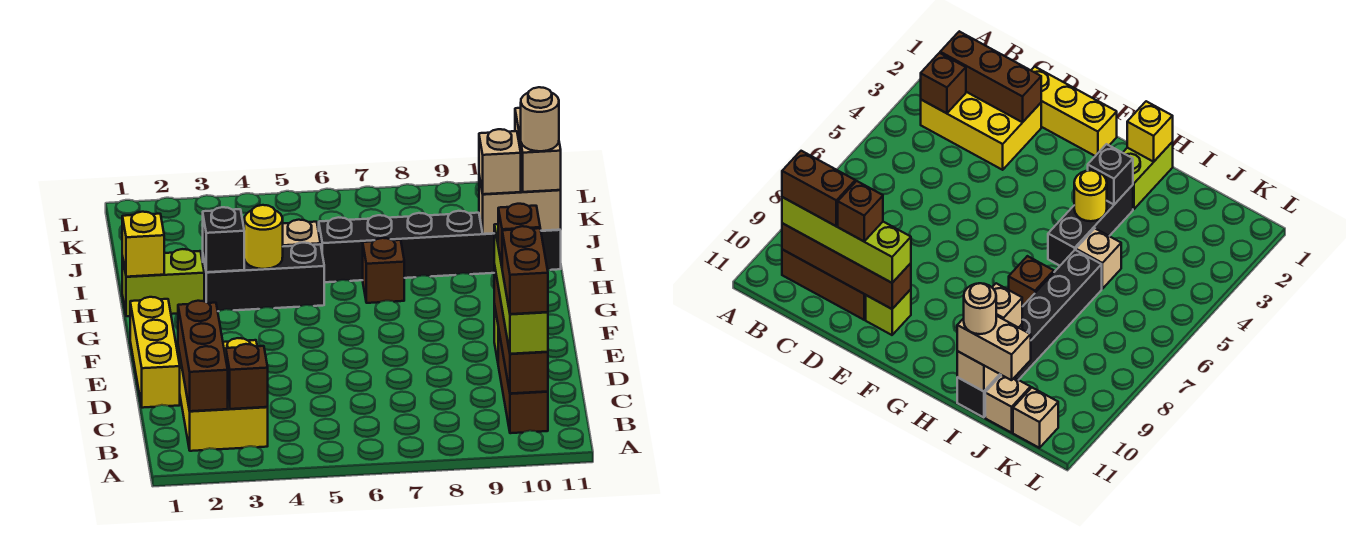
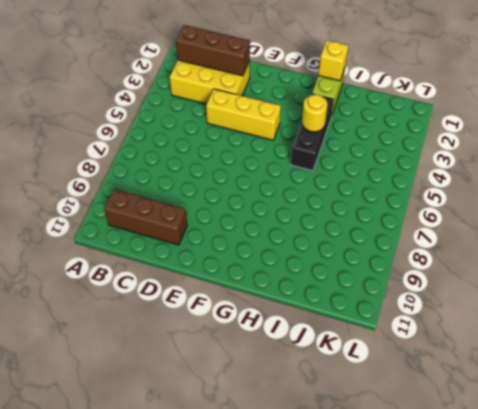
yellow brick D4:F4 level 1 -> yellow brick D1:F1 level 1
none -> lime brick E10 level 1
none -> brown brick H7 level 1
none -> tan brick I5 level 1

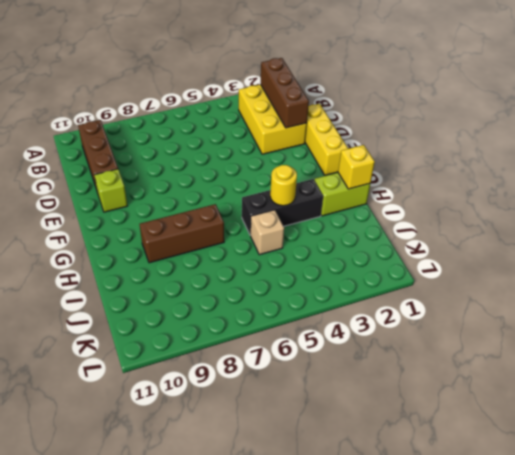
brown brick H7:H9 level 1 -> brown brick H7 level 1
none -> black brick I6:I11 level 1
none -> tan brick J11 level 1
none -> tan brick K11 level 1

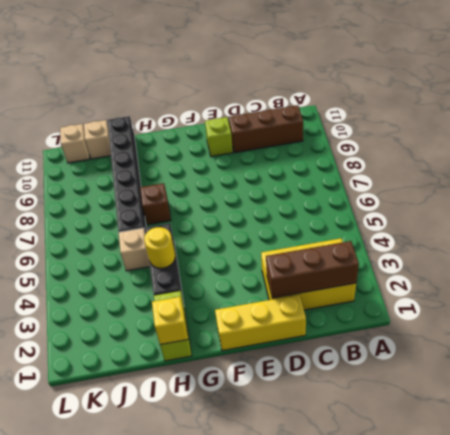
none -> brown brick B3 level 2
none -> brown brick B10:E10 level 2
none -> black brick H3 level 2

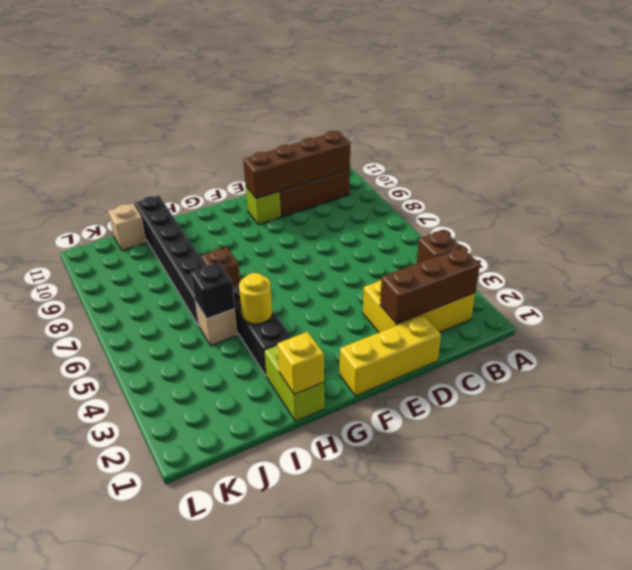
black brick I5 level 2 -> black brick H3 level 2
none -> tan brick K11 level 1
none -> tan brick I10:I11 level 2
none -> lime brick B10:E10 level 3

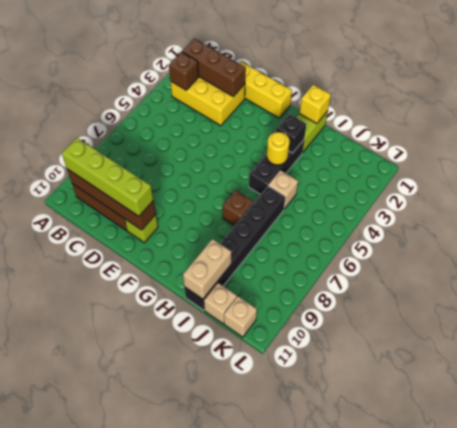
none -> tan brick I10 level 3
none -> tan brick I11:J11 level 3
none -> brown brick B10:C10 level 4

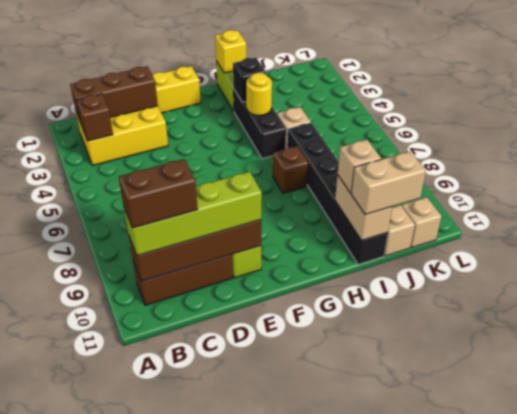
none -> brown brick D10 level 4
none -> tan round brick I11 level 4

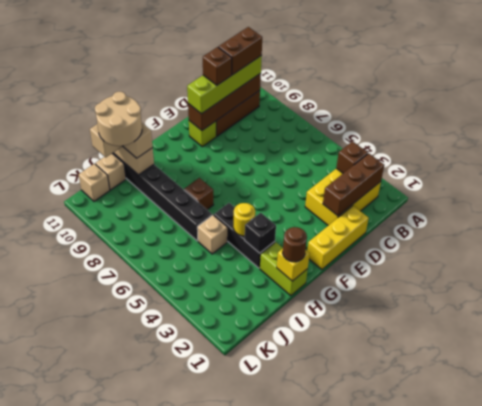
brown round brick H1 level 3 -> none
tan round brick I10:J11 level 4 -> tan round brick I11 level 4

